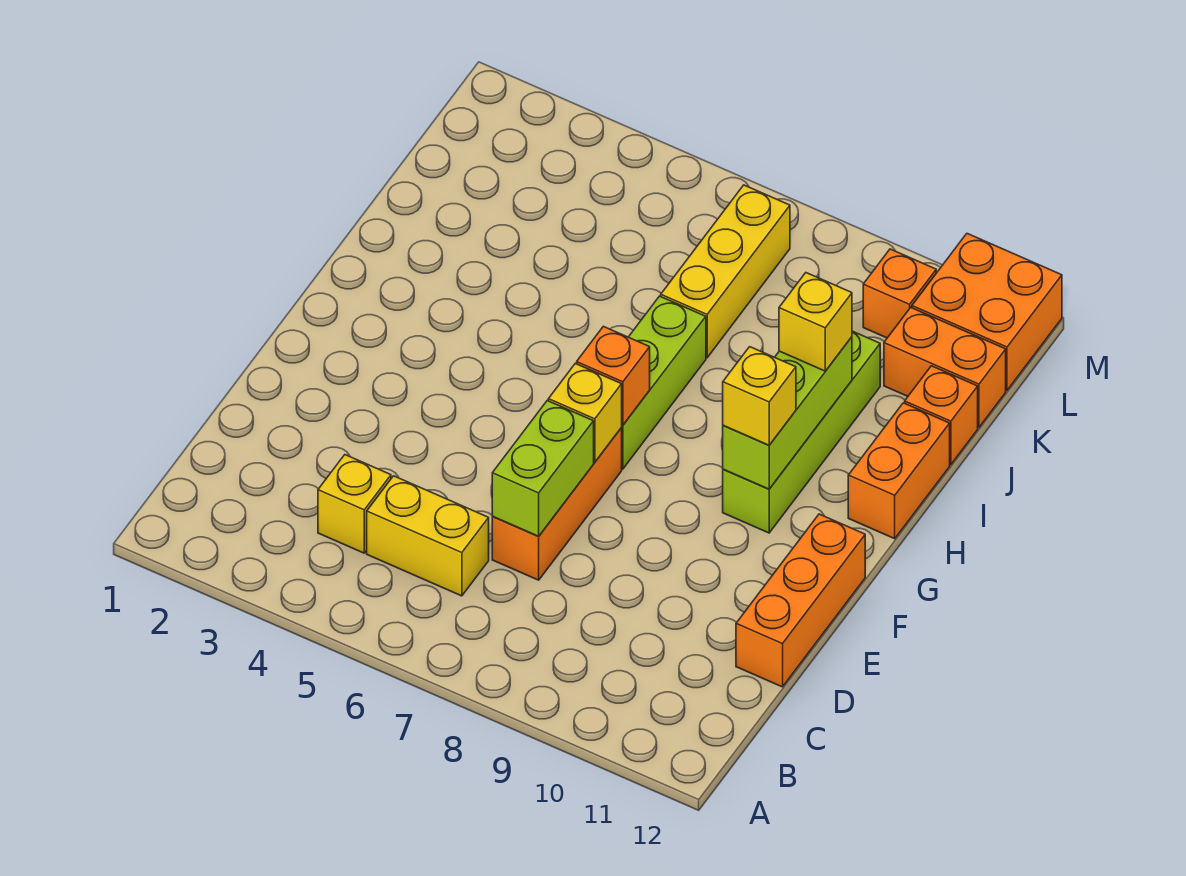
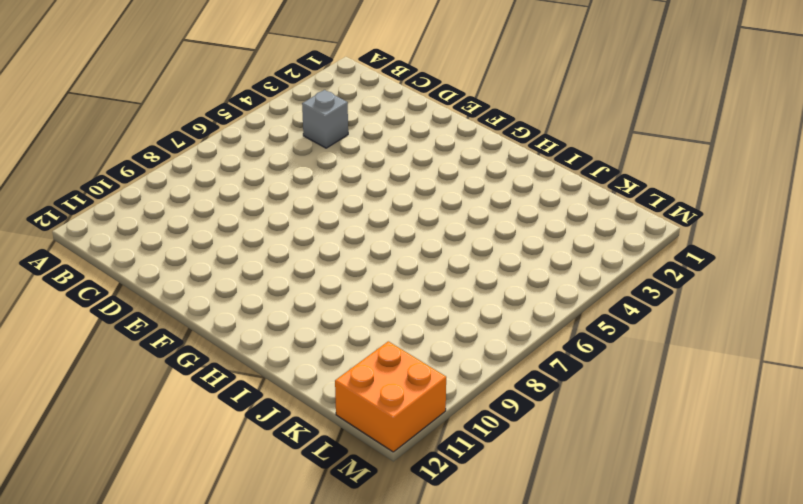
grey brick C4 level 1 -> yellow brick C4 level 1
none -> yellow brick C5:C6 level 1
none -> orange brick D7:F7 level 1
none -> orange brick D12:F12 level 1

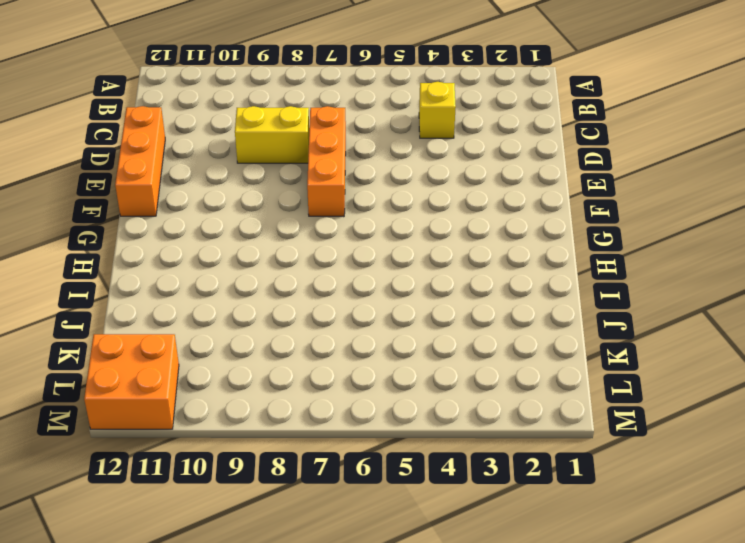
yellow brick D8:D9 level 1 -> yellow brick C5:C6 level 1
none -> lime brick G7:I7 level 1
none -> lime brick G10:J10 level 1
none -> orange brick H12:I12 level 1

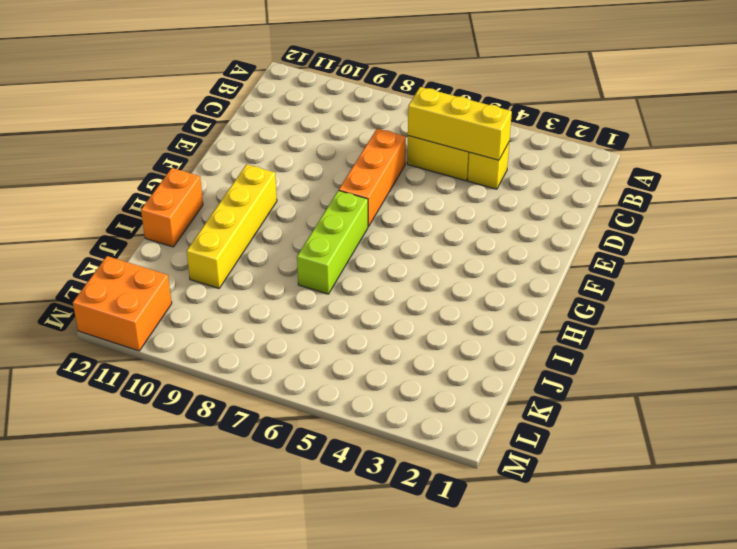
yellow brick C4:C6 level 2 -> yellow brick J7:L7 level 1
yellow brick G10:J10 level 1 -> lime brick G10:J10 level 1
none -> orange brick D12:F12 level 1
none -> orange brick J12 level 1
none -> orange brick K11:K12 level 1

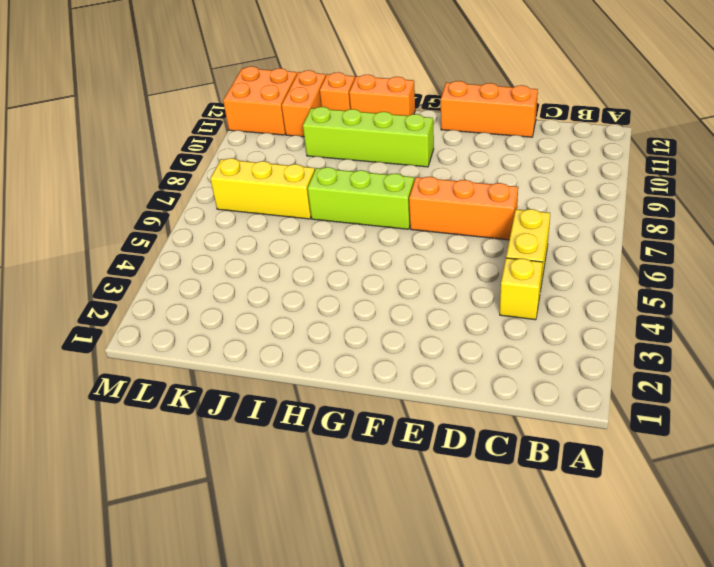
none -> orange brick L10 level 1
none -> lime brick D7:E7 level 2
none -> yellow brick F7 level 2

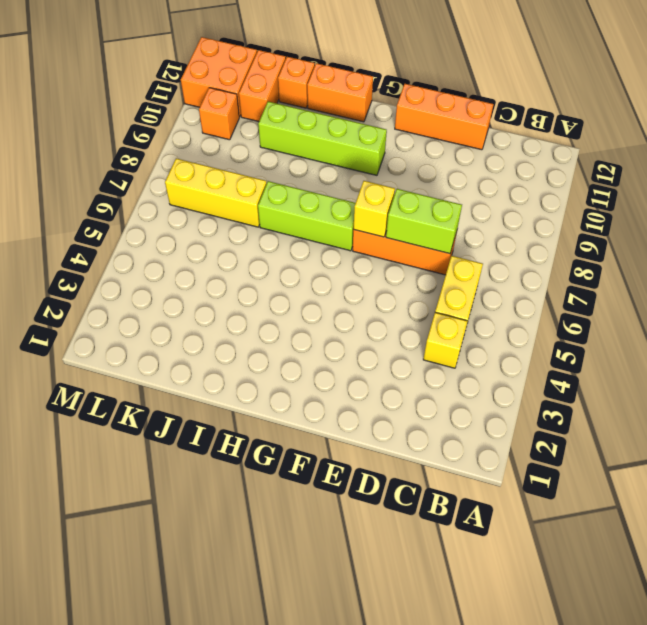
none -> orange brick G7 level 2
none -> lime brick G10:I10 level 2
none -> yellow brick G10 level 3

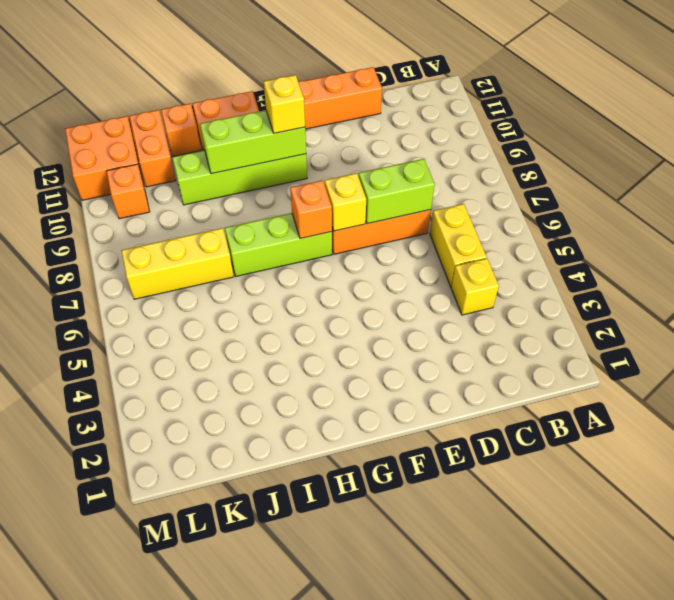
none -> yellow brick I10 level 3

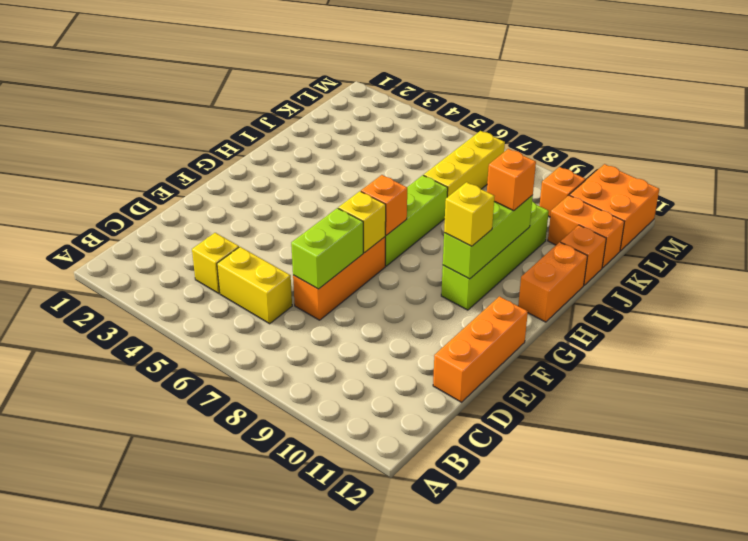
orange brick I10 level 3 -> yellow brick I10 level 3

